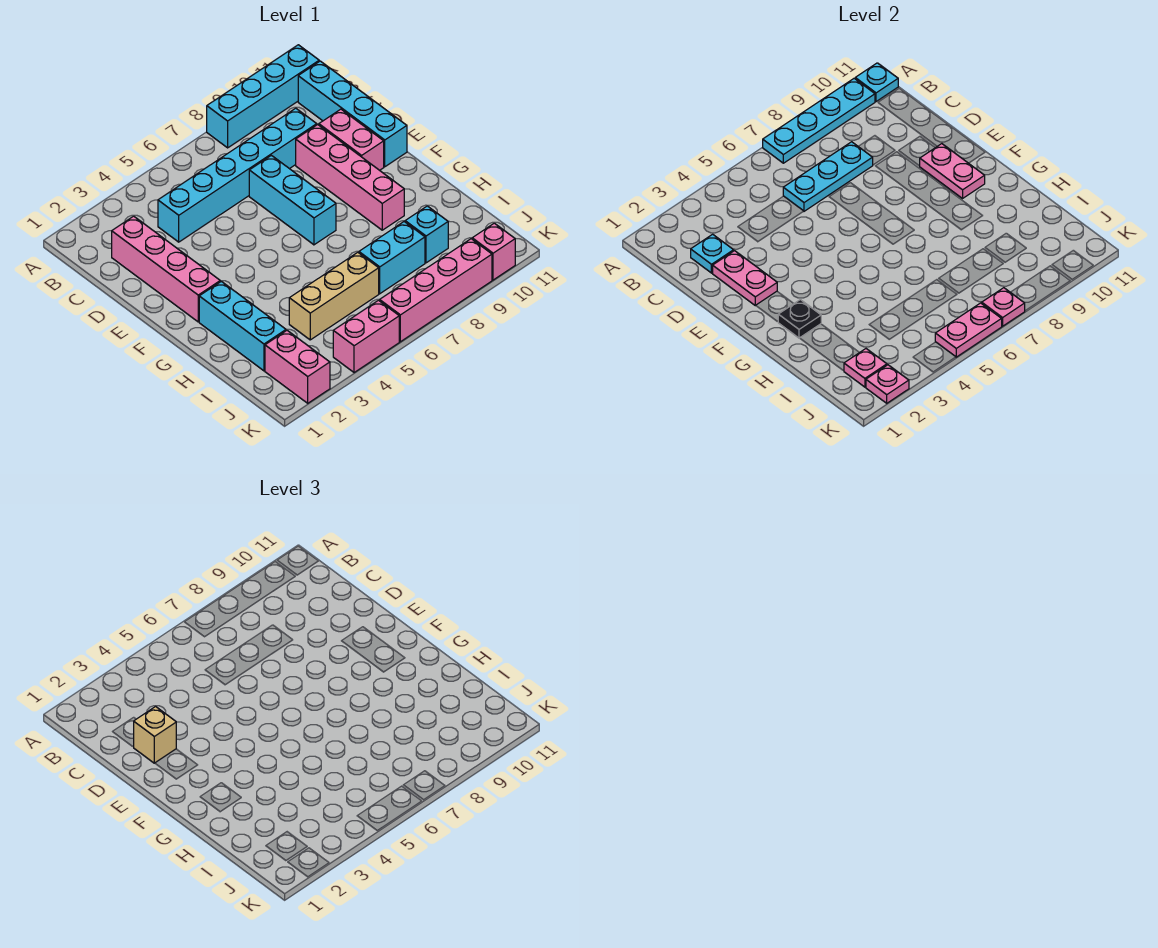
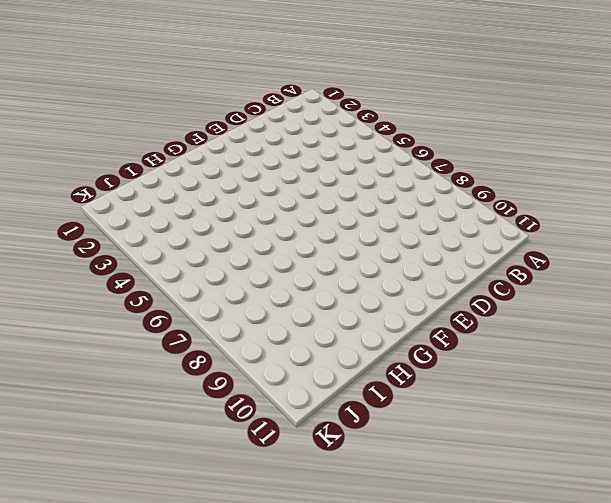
none -> cyan brick A8:A11 level 1
none -> cyan brick B11:E11 level 1
none -> pink brick C2:F2 level 1

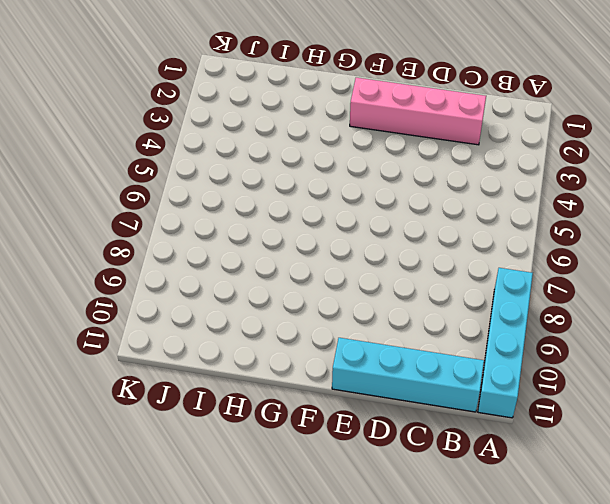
none -> cyan brick C4:C9 level 1
none -> cyan brick D7:F7 level 1
none -> pink brick D9:G9 level 1

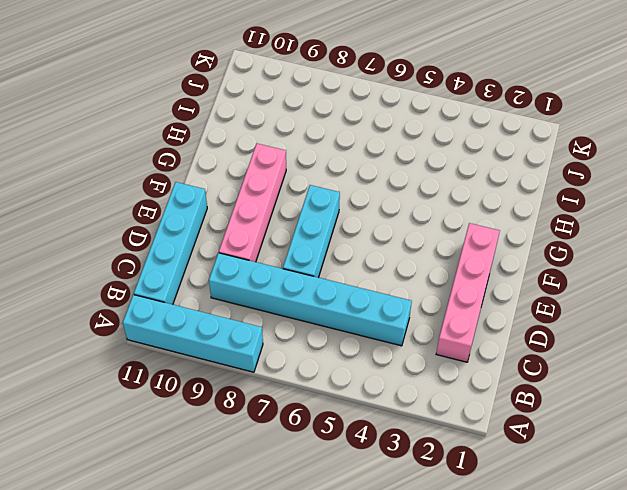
none -> pink brick D10:E10 level 1
none -> cyan brick G2:I2 level 1
none -> tan brick I4:I6 level 1

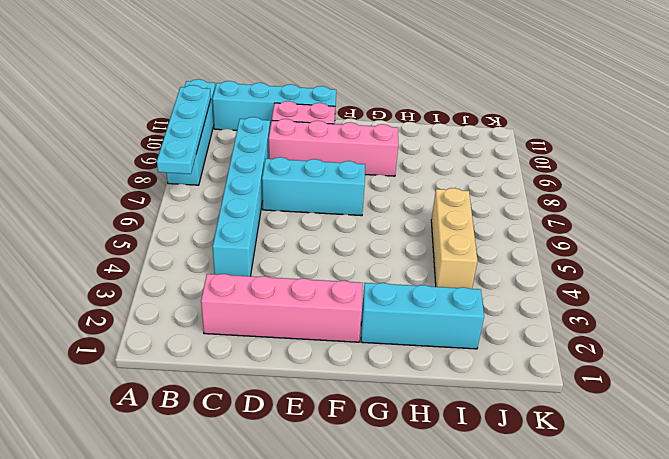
none -> cyan brick I7:I8 level 1
none -> cyan brick I9 level 1
none -> pink brick J2:K2 level 1

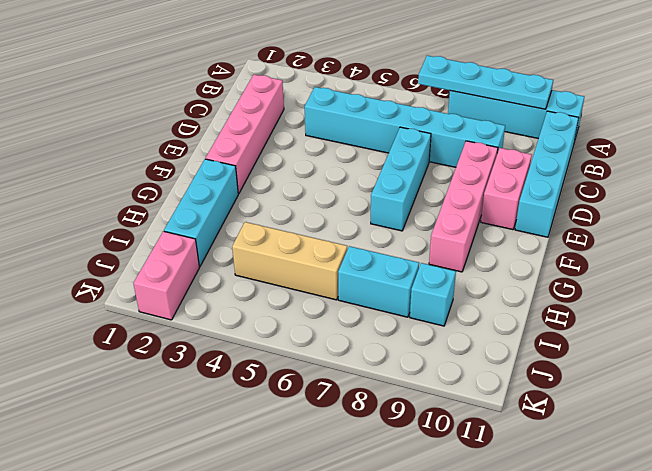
none -> pink brick K4:K5 level 1
none -> pink brick K6:K9 level 1
none -> pink brick K10 level 1

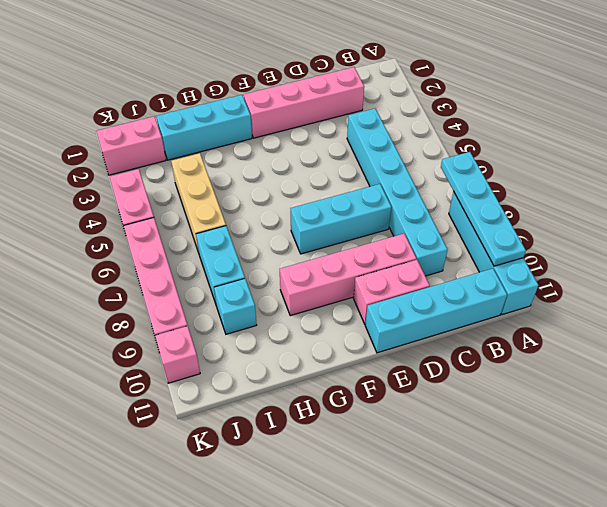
none -> cyan plate A11 level 2
none -> cyan plate C2 level 2
none -> cyan plate C6:C8 level 2

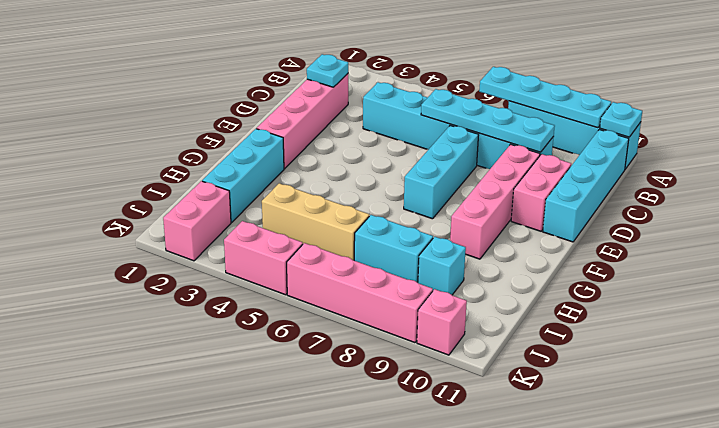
cyan plate C6:C9 level 2 -> cyan plate C6:C8 level 2
none -> pink plate D2:E2 level 2
none -> pink plate E10:F10 level 2
none -> black plate G2 level 2

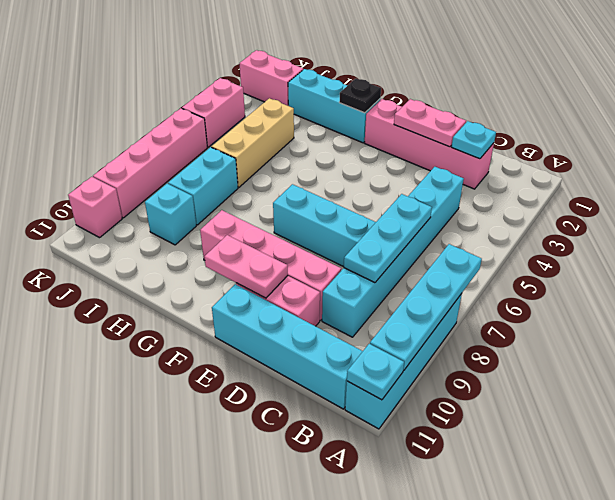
none -> pink plate J2 level 2
none -> pink plate K2 level 2
none -> pink plate K5:K6 level 2

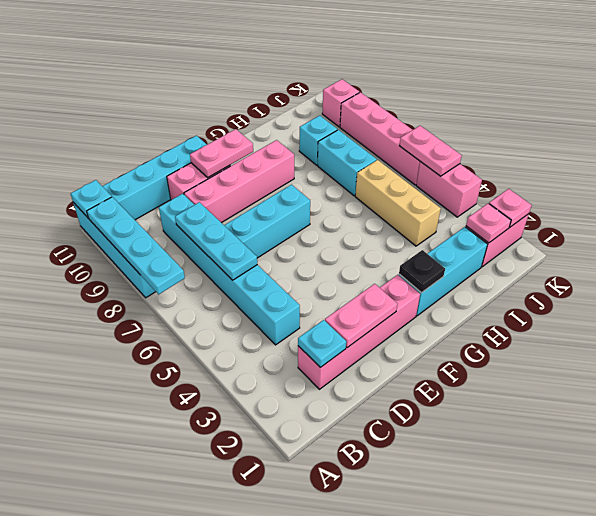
none -> pink plate K7 level 2
none -> tan brick D2 level 3

